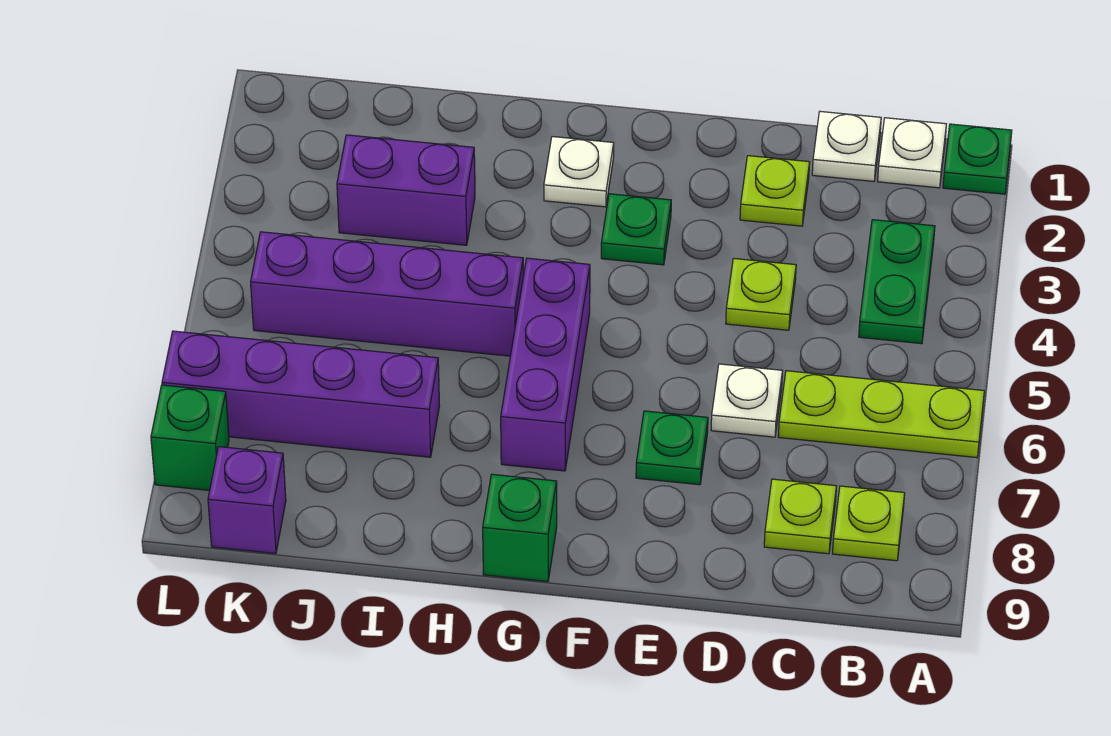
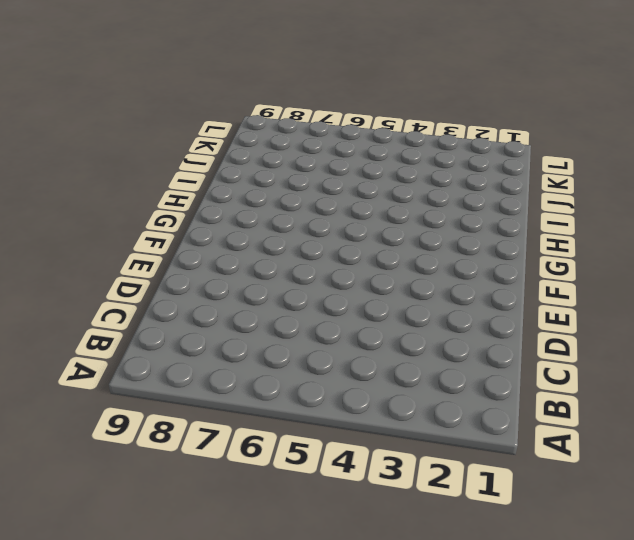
none -> green plate A1 level 1
none -> lime plate A6:C6 level 1
none -> white plate B1 level 1

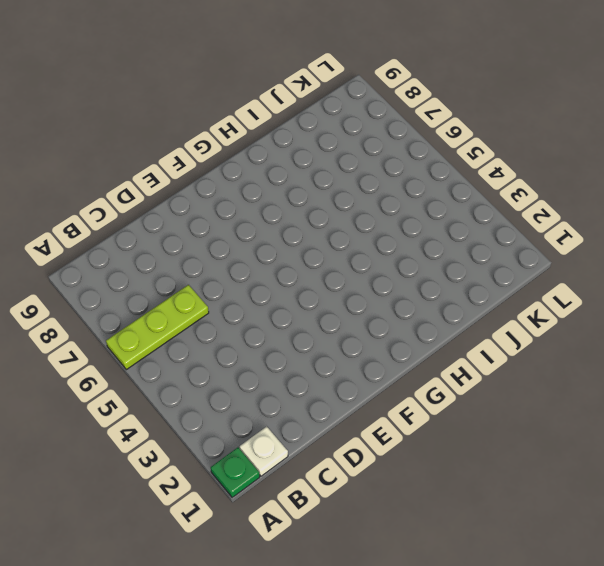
none -> green plate B3:B4 level 1
none -> lime plate B8 level 1
none -> white plate C1 level 1

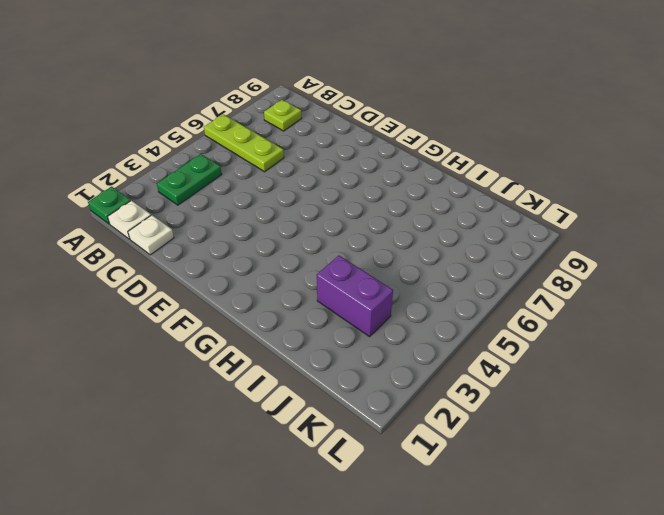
none -> lime plate C8 level 1
none -> lime plate D2 level 1
none -> lime plate D4 level 1

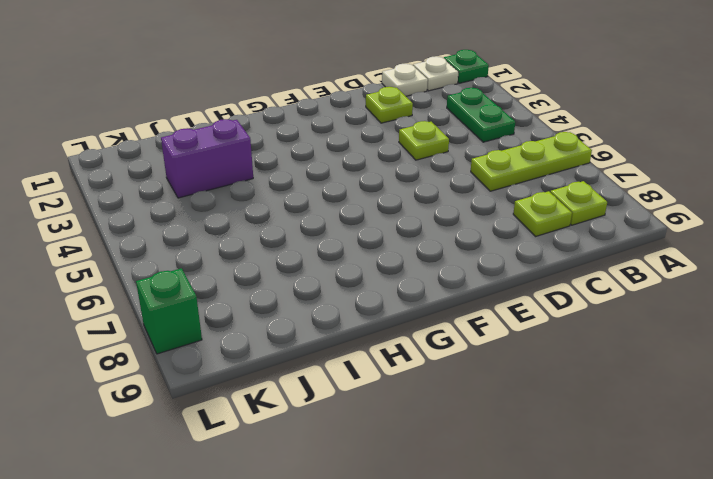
none -> white plate D6 level 1
none -> green plate E7 level 1
none -> green plate F3 level 1

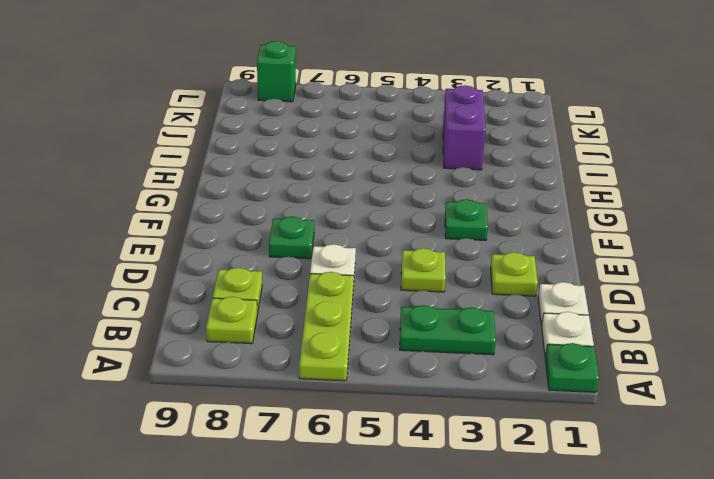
none -> white plate G2 level 1
none -> purple brick G5:G7 level 1
none -> green brick G9 level 1

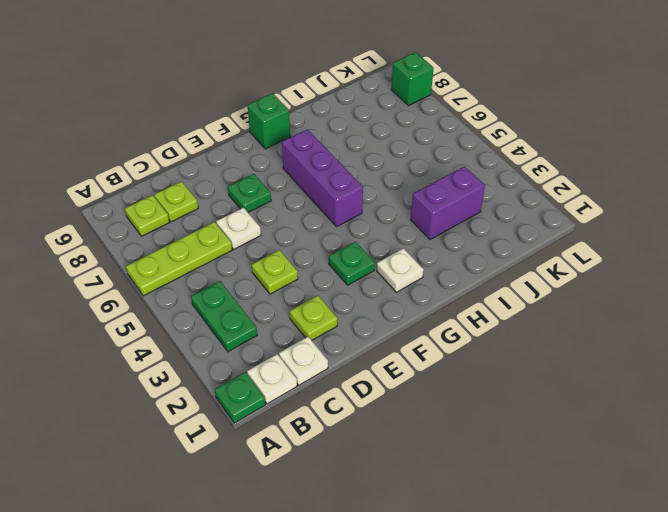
none -> purple brick H5:K5 level 1
none -> purple brick I7:L7 level 1
none -> purple brick K9 level 1

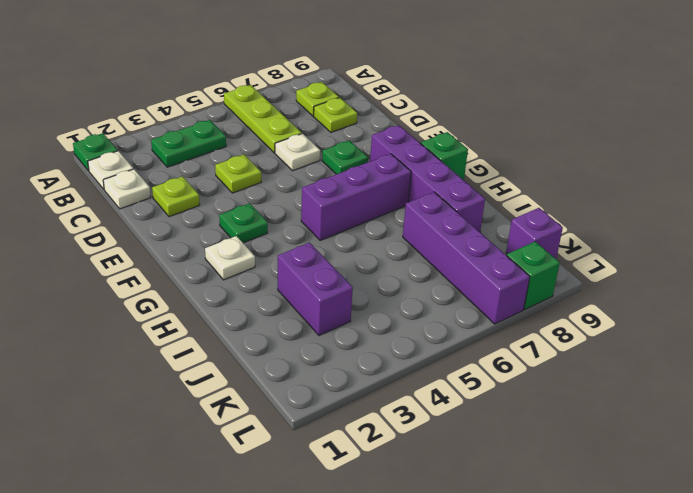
purple brick F8:I8 level 1 -> purple brick H5:K5 level 1

